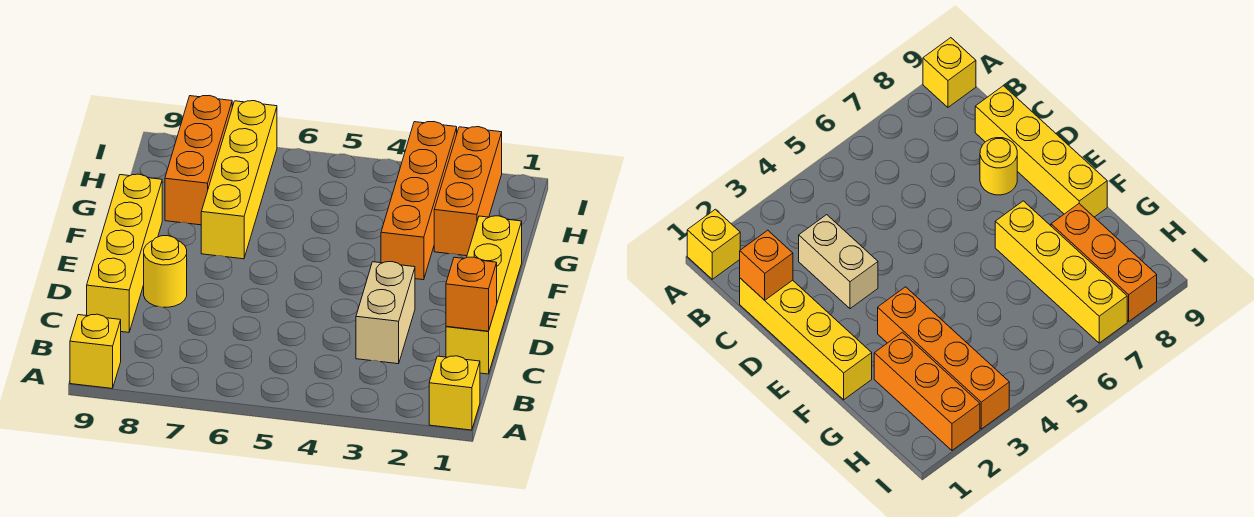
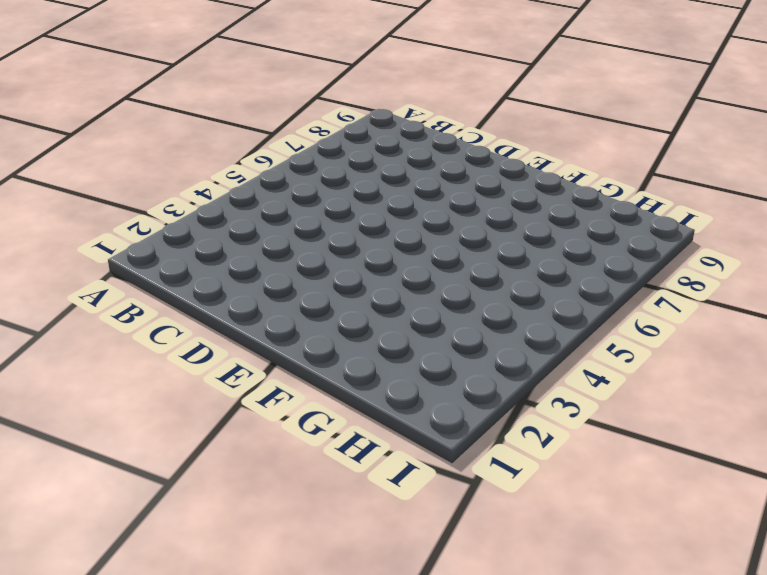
none -> yellow brick A1 level 1
none -> yellow brick A9 level 1

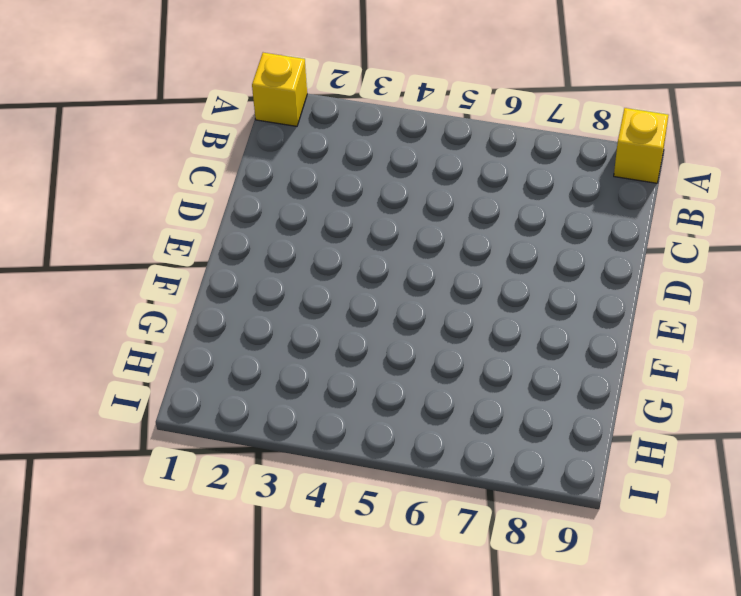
none -> yellow brick C1:F1 level 1
none -> tan brick C3:D3 level 1

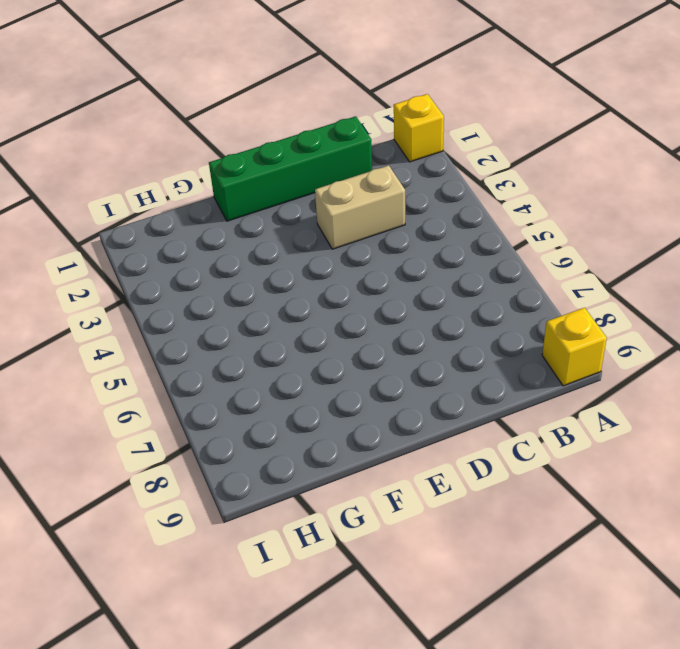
green brick C1:F1 level 1 -> yellow brick C1:F1 level 1
none -> yellow brick C9:F9 level 1
none -> yellow round brick D8 level 1

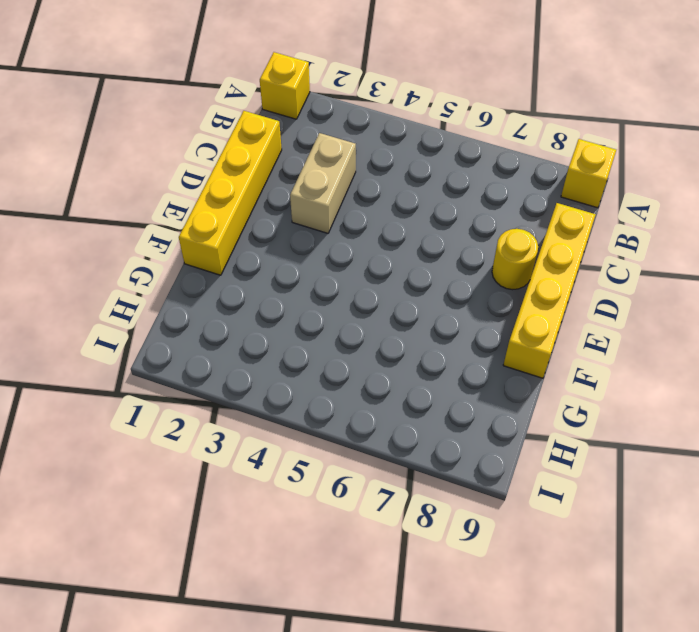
none -> orange brick F3:I3 level 1
none -> yellow brick F7:I7 level 1

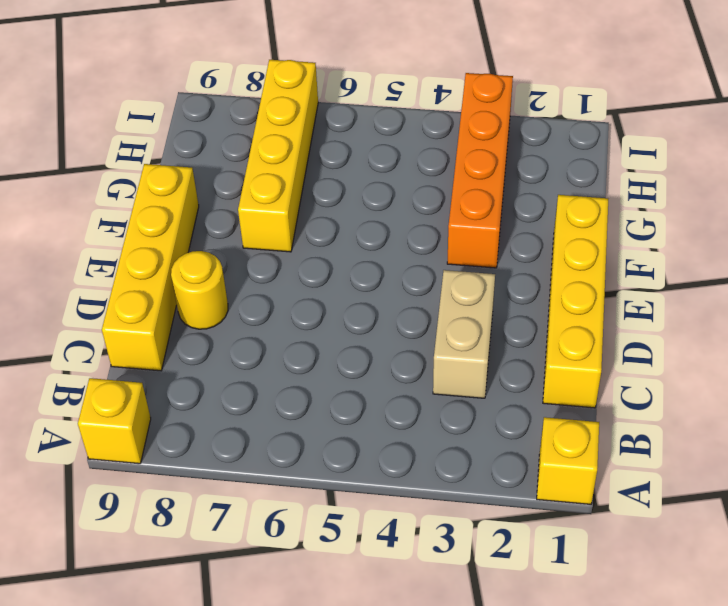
none -> orange brick G2:I2 level 1
none -> orange brick G8:I8 level 1

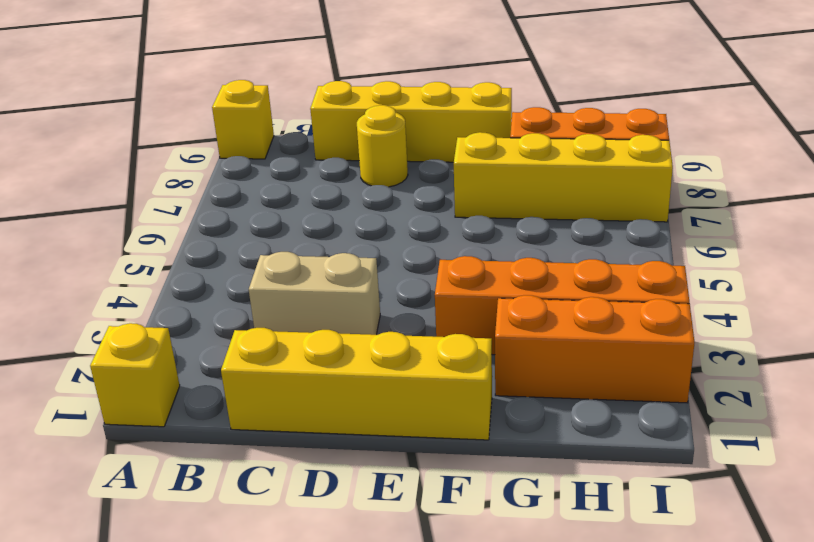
none -> orange brick C1 level 2

